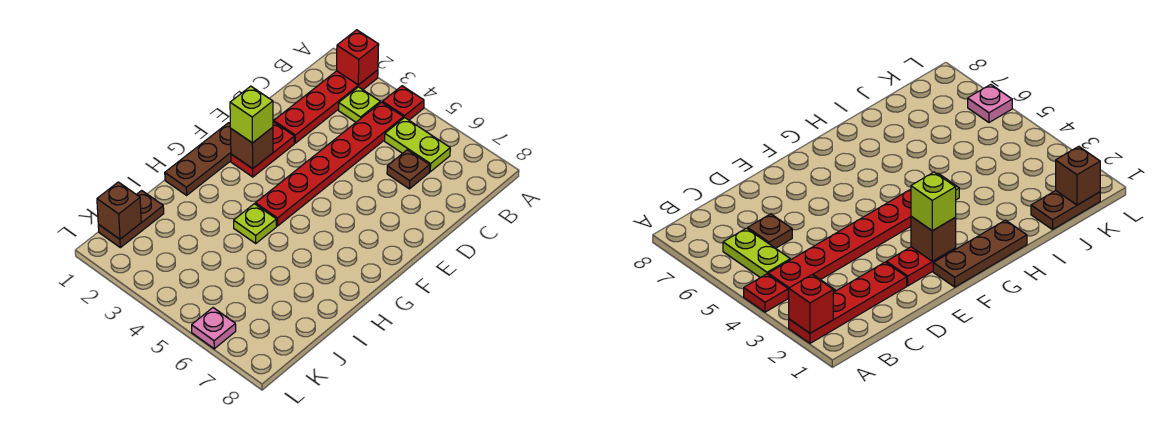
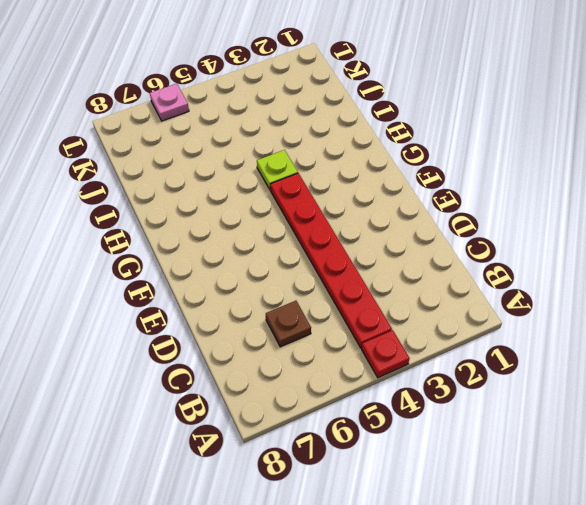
none -> red plate A2:D2 level 1
none -> lime plate B3 level 1
none -> lime plate B5:B6 level 1

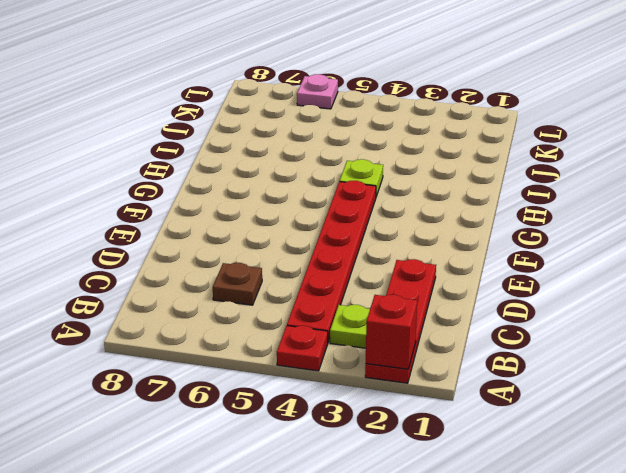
none -> lime plate B5:B6 level 1
none -> red plate E2:F2 level 1
none -> brown plate F1:H1 level 1

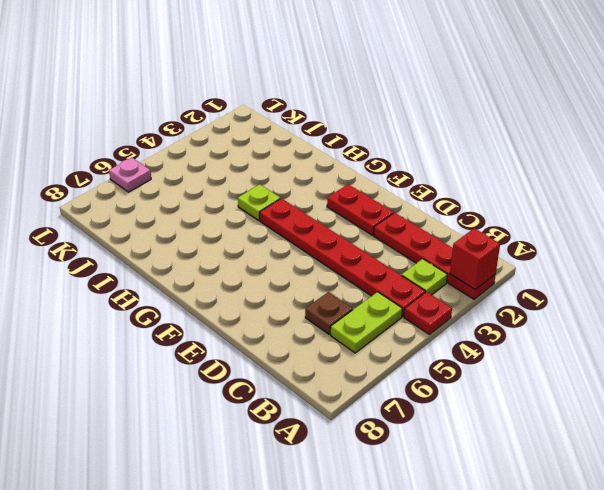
none -> brown plate F1:H1 level 1
none -> brown plate J1:K1 level 1
none -> brown brick F2 level 2

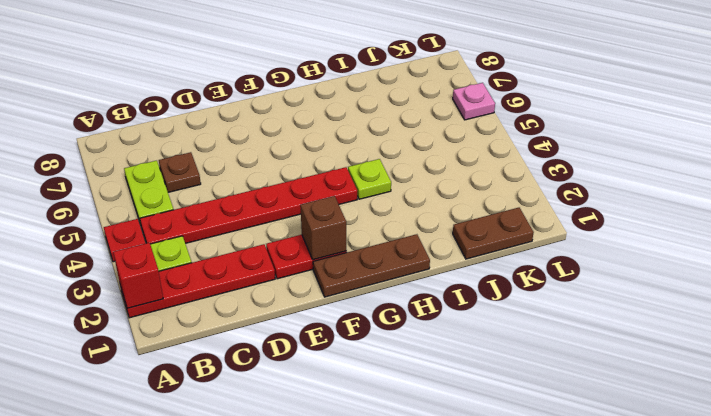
none -> brown brick K1 level 2
none -> lime brick F2 level 3

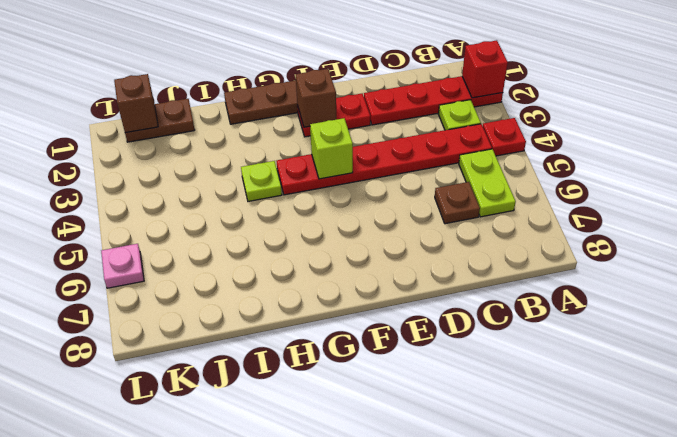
lime brick F4 level 2 -> lime brick F2 level 3

